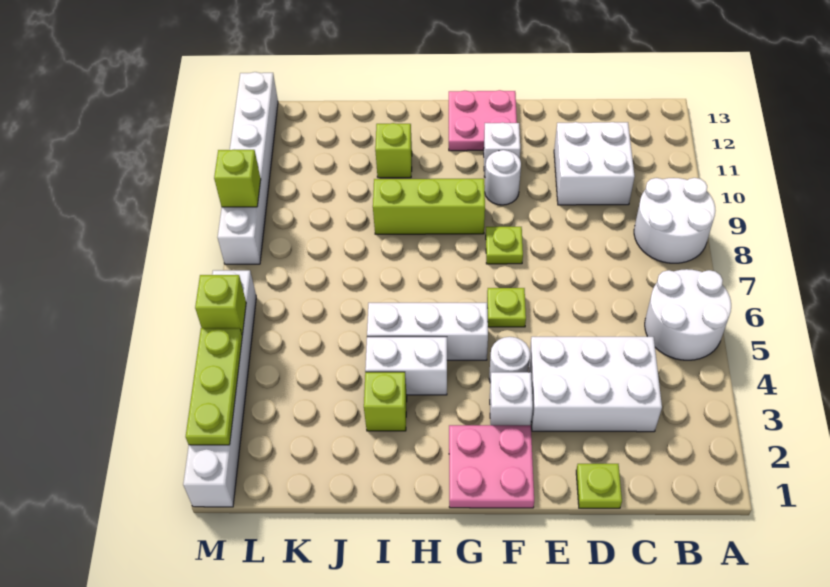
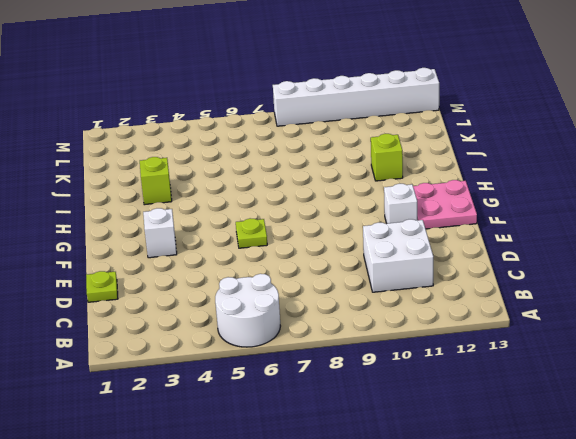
none -> white round brick A8:B9 level 1
none -> white brick C3:E4 level 1
none -> pink plate F1:G2 level 1

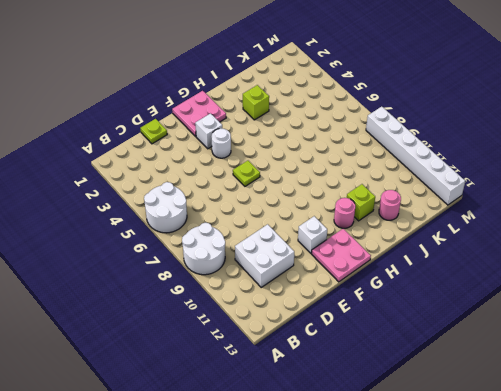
pink round brick H11 level 1 -> none
pink round brick J12 level 1 -> none
none -> white brick C3:E4 level 1
none -> lime plate F8 level 1
none -> white round brick F10 level 1

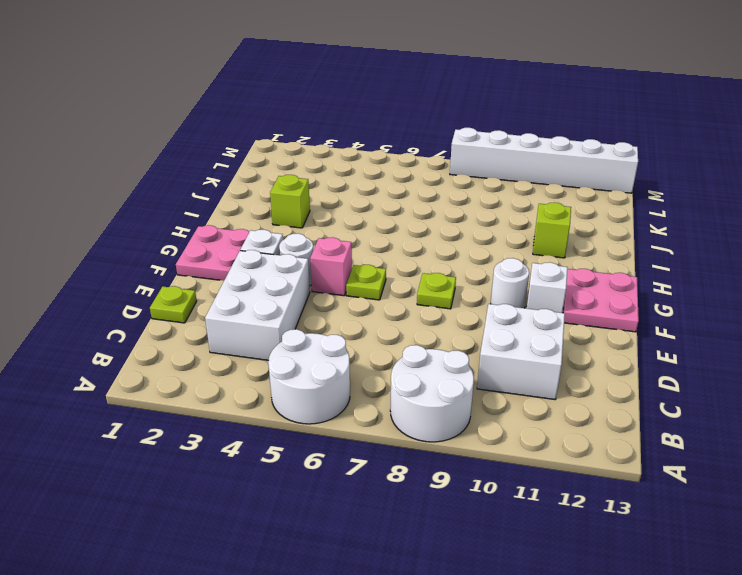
pink brick F5 level 1 -> none
none -> white brick G5:I5 level 1
none -> lime brick G9:I9 level 1
none -> white brick H4:I4 level 1

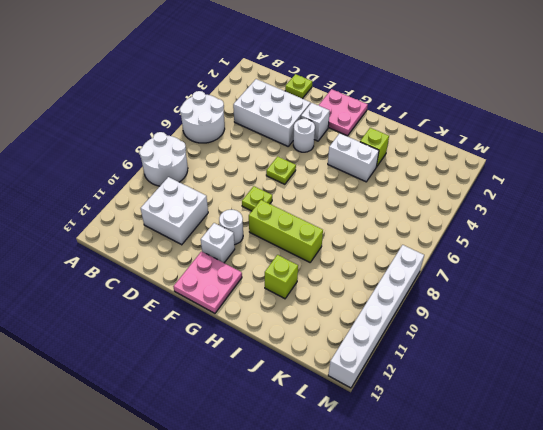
none -> white brick G5:I5 level 1
none -> white brick M1:M6 level 1
none -> lime plate M2:M4 level 2

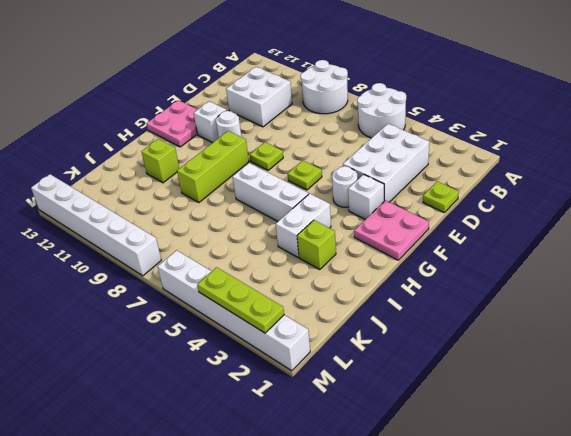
white brick H5:H7 level 1 -> white brick G5:I5 level 1
none -> lime brick M5 level 2
none -> lime brick M9 level 2

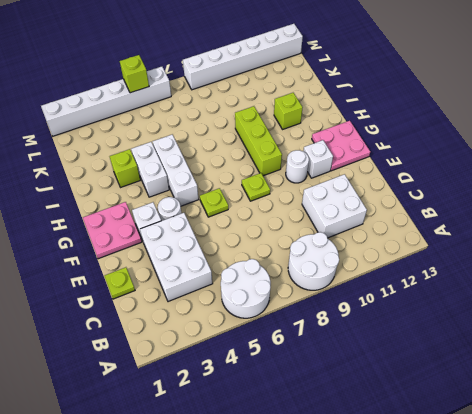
none -> lime plate M2:M4 level 2
none -> lime brick M9 level 2

